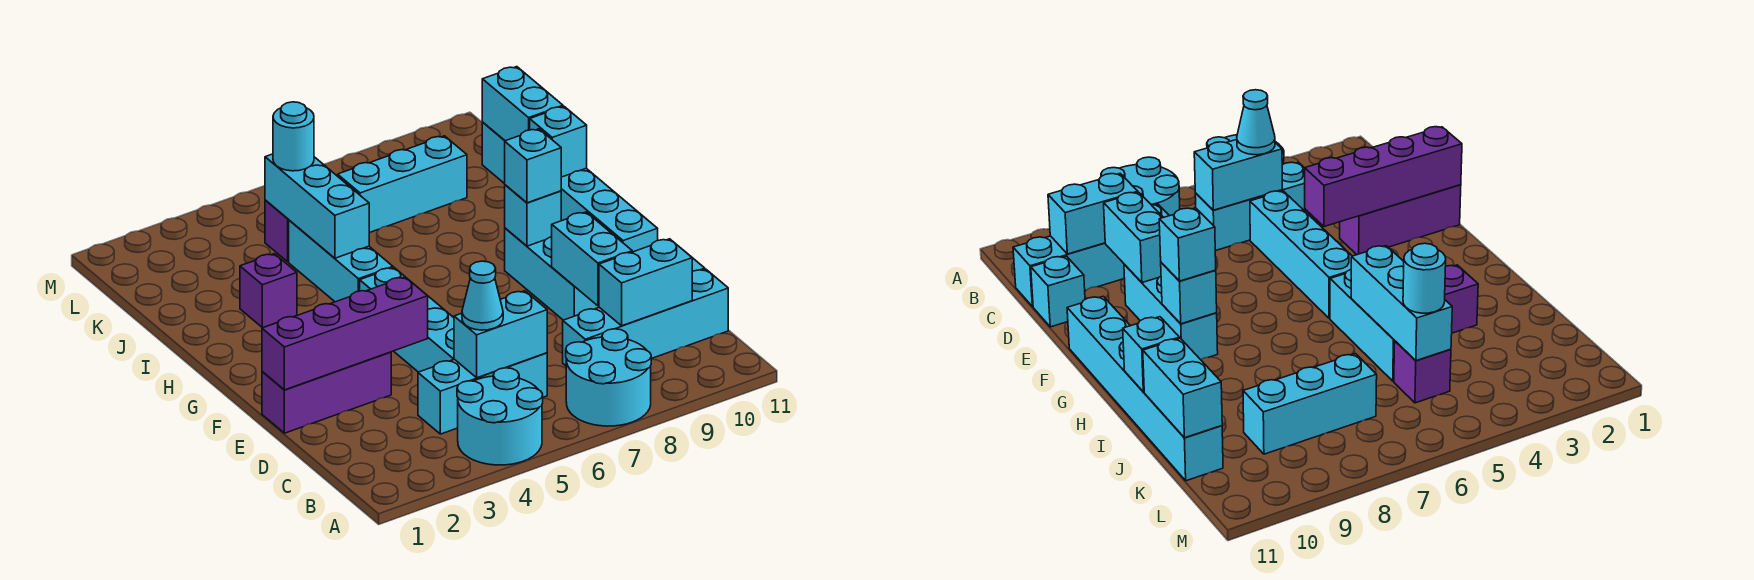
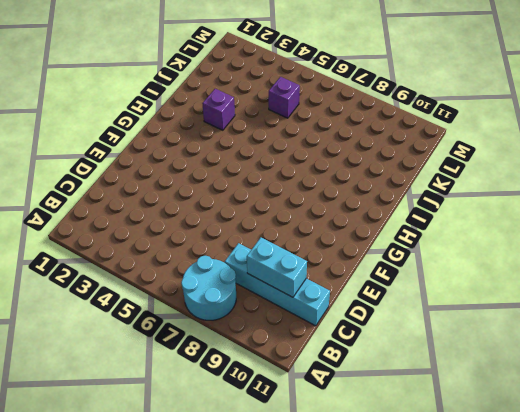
none -> cyan round brick A4:B5 level 1
none -> cyan brick C4:C6 level 1
none -> cyan brick D5:G5 level 1

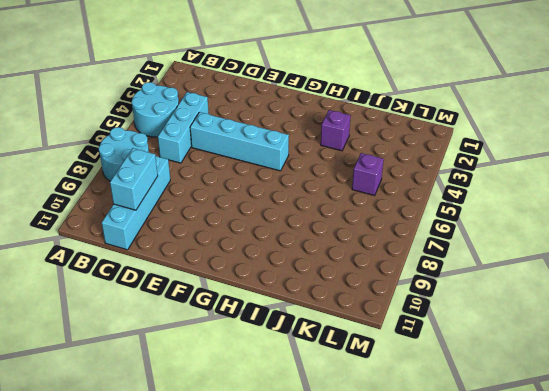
none -> cyan brick D11 level 1
none -> purple brick E1:E3 level 1
none -> cyan brick E9:G9 level 1

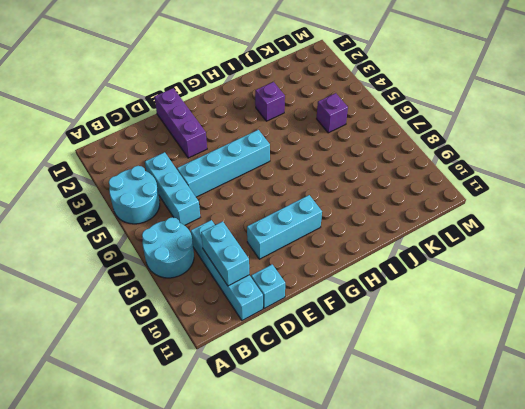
none -> cyan brick F11:K11 level 1
none -> cyan brick H5:J5 level 1
none -> cyan brick K7:K9 level 1

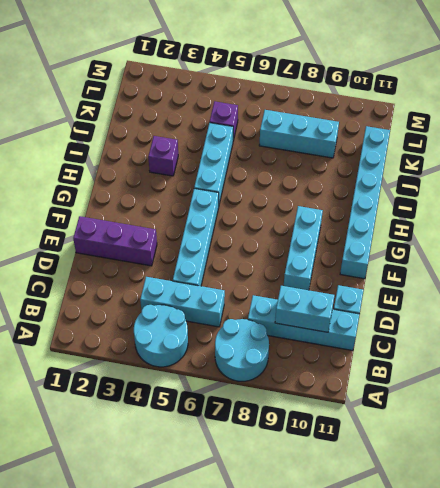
none -> cyan brick C5:C6 level 2
none -> cyan brick D9:E9 level 2
none -> purple brick E1:E4 level 2

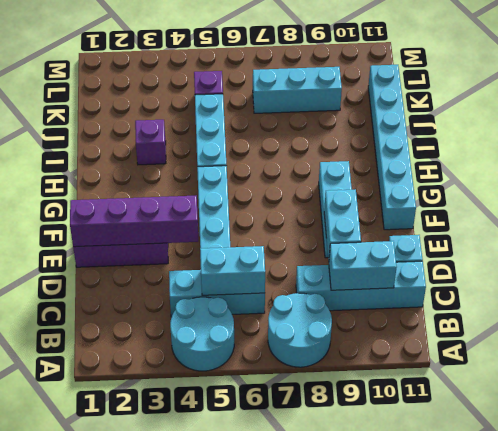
none -> cyan brick G9 level 2
none -> cyan brick I5:K5 level 2
none -> cyan brick I11 level 2

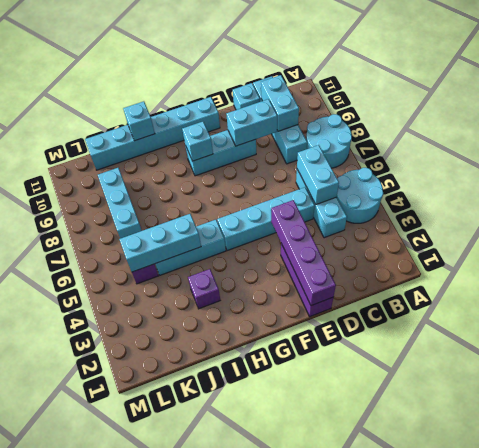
none -> cyan brick J11:K11 level 2
none -> cyan cone C5 level 3
none -> cyan brick G9 level 3

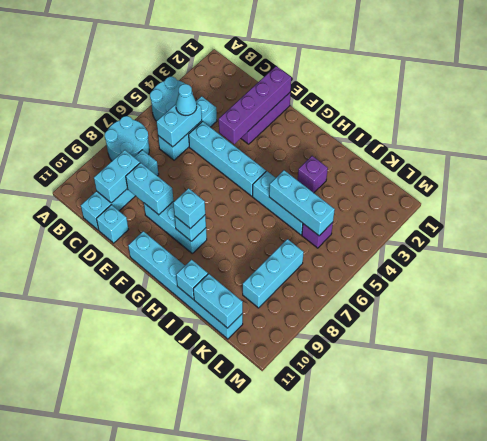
none -> cyan round brick K5 level 3

